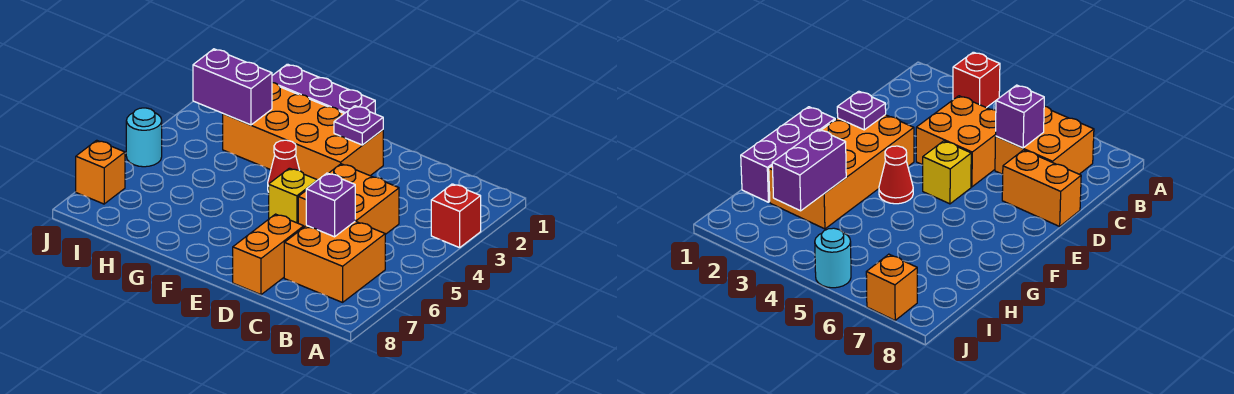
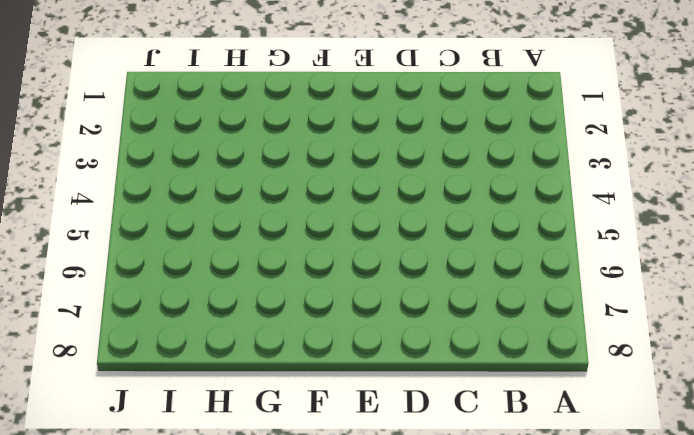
none -> red brick A3 level 1
none -> orange brick B6:C7 level 1
none -> orange brick C4:D5 level 1

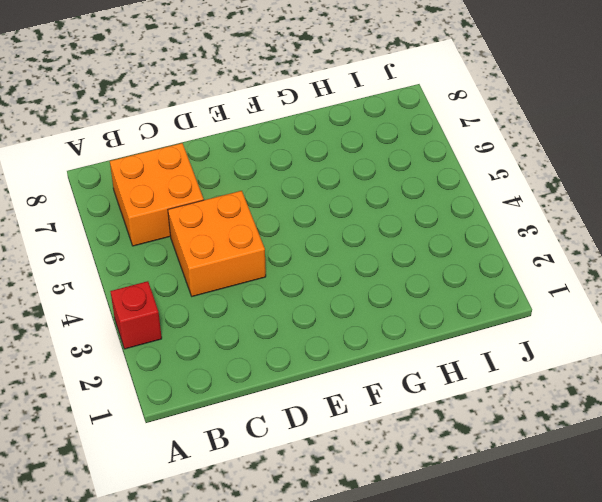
none -> orange brick D7:D8 level 1
none -> orange brick E2:H3 level 1
none -> yellow brick E5 level 1

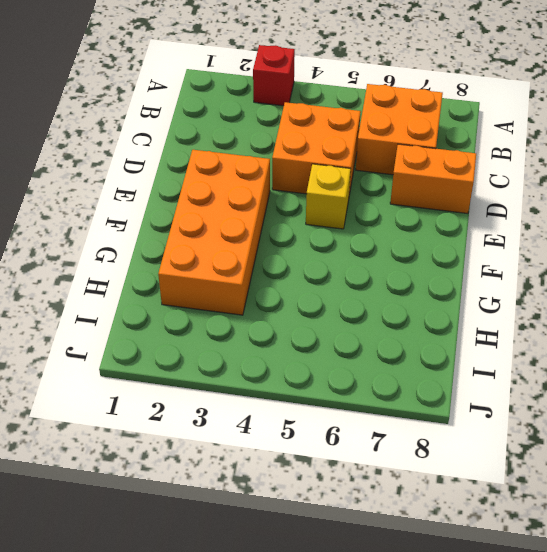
none -> purple brick F1:H1 level 1
none -> red cone F4 level 1
none -> cyan round brick J5 level 1

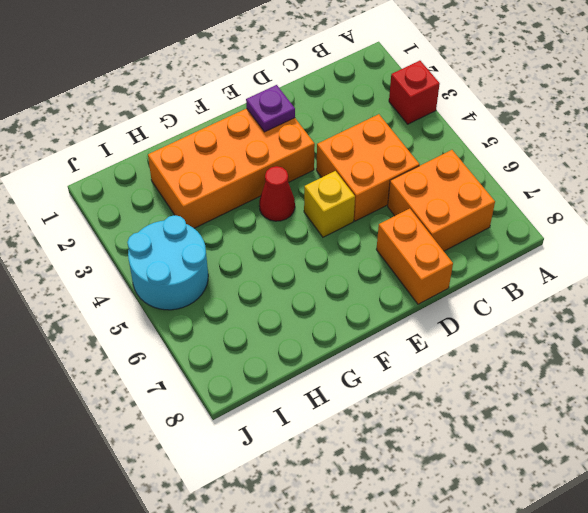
cyan round brick I4:J5 level 1 -> cyan round brick J5 level 1
none -> purple brick F1:H1 level 1
none -> orange brick J7 level 1
none -> purple brick C6 level 2

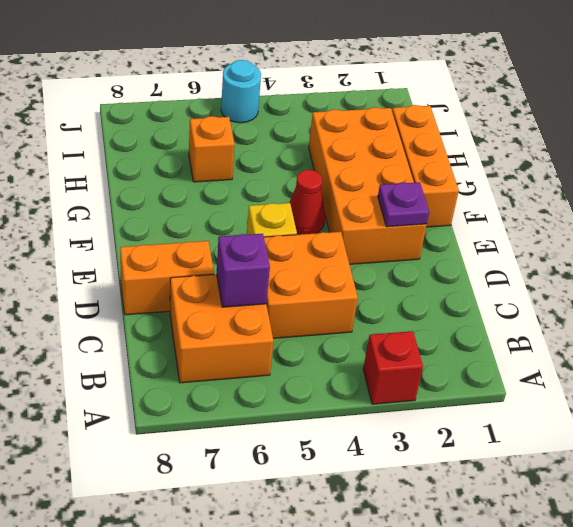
orange brick F1:H1 level 1 -> purple brick F1:H1 level 1
orange brick H6 level 1 -> orange brick J7 level 1
none -> purple brick H3:I3 level 2

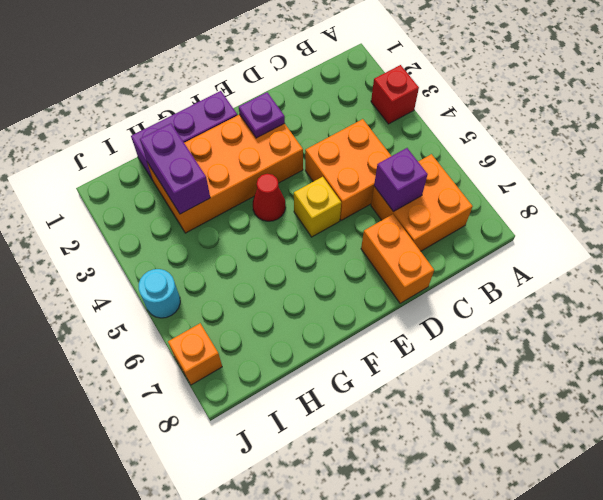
purple brick H2:H3 level 2 -> purple brick H3:I3 level 2

